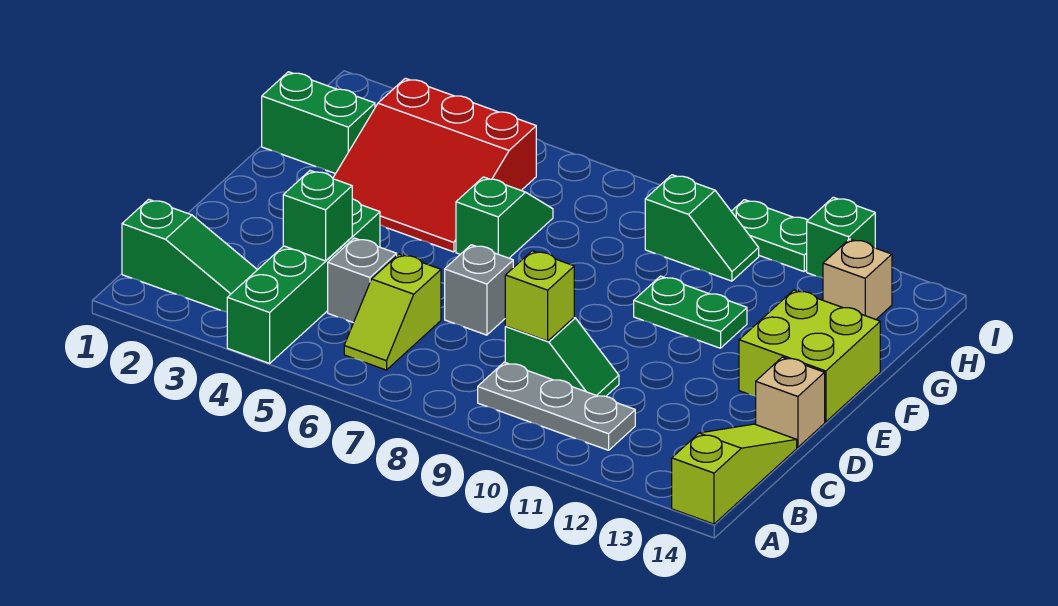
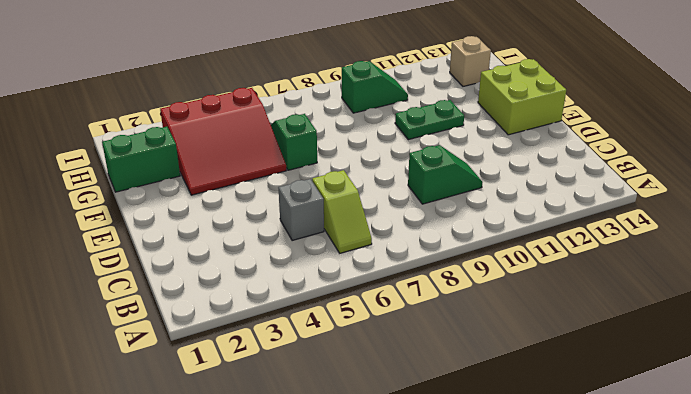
none -> green brick A4:D4 level 1
none -> lime slope A14:C14 level 1 top A
none -> green slope B1:B3 level 1 top 1

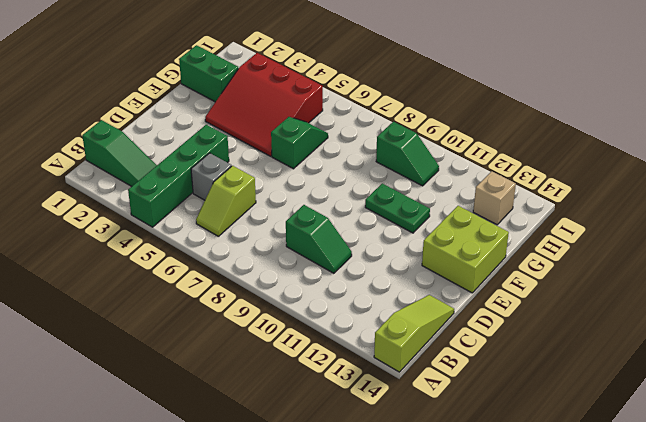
none -> grey plate B9:B11 level 1
none -> grey brick D7 level 1
none -> tan brick D14 level 1

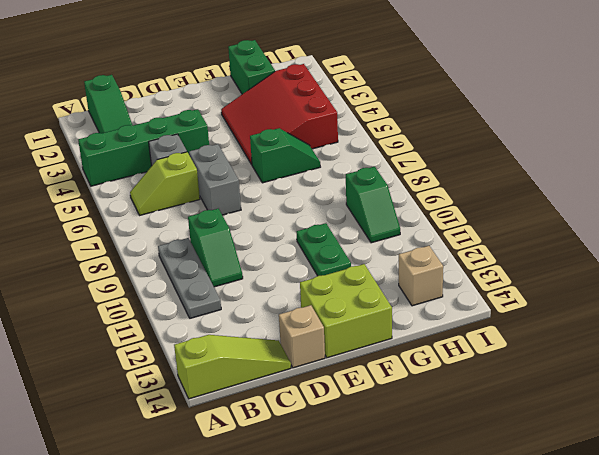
grey brick D6:D7 level 1 -> grey brick D7 level 1
none -> green plate I10:I11 level 1
none -> green brick I12 level 1
none -> green brick C4 level 2

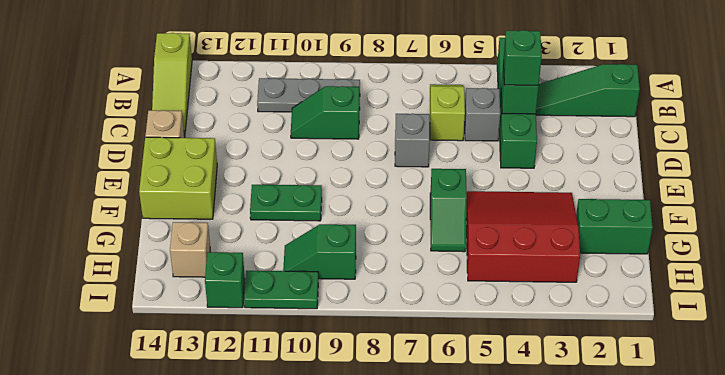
green brick C4 level 3 -> none
none -> lime brick C9 level 2

